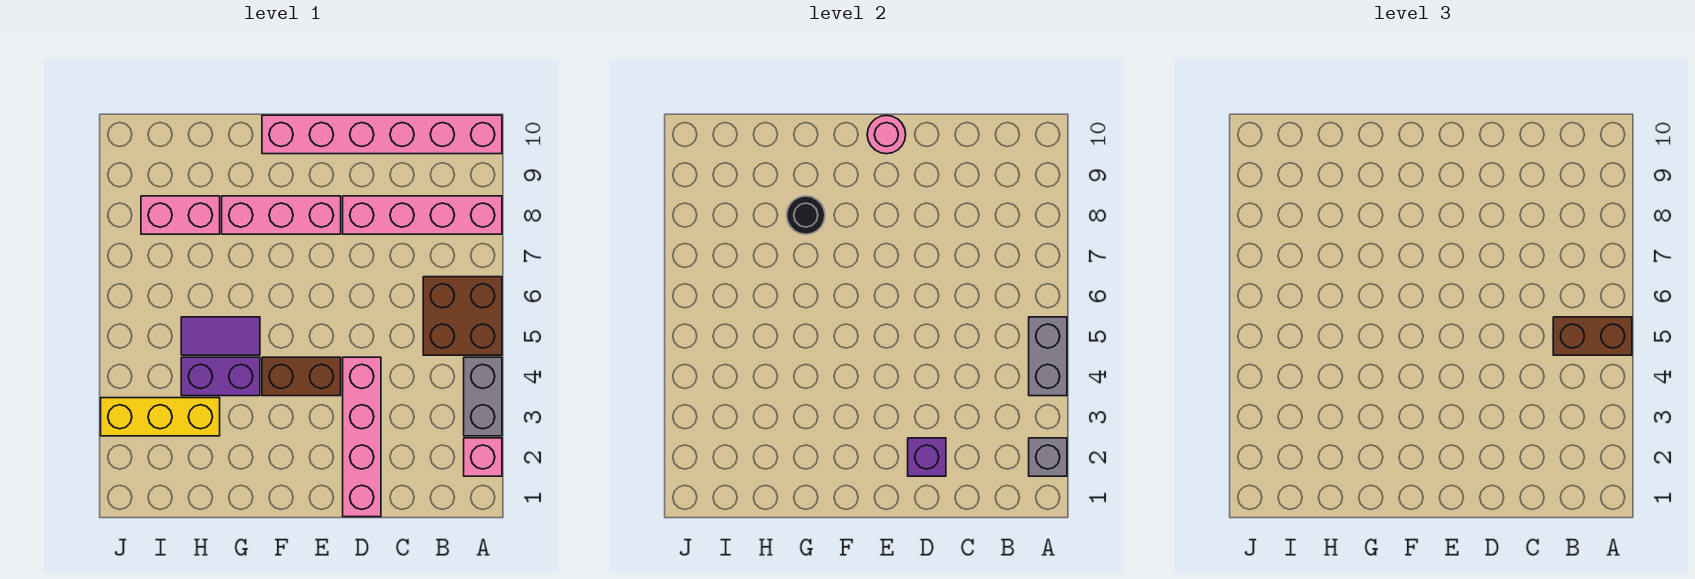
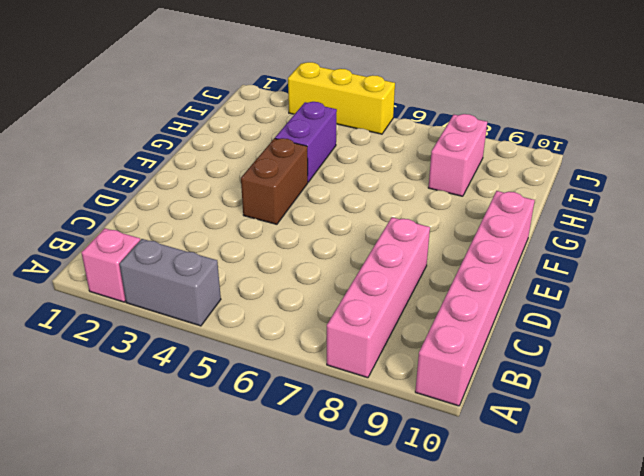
yellow brick J3:J5 level 1 -> yellow brick H3:J3 level 1
none -> brown brick A5:B6 level 1
none -> pink brick D1:D4 level 1
none -> pink brick E8:G8 level 1

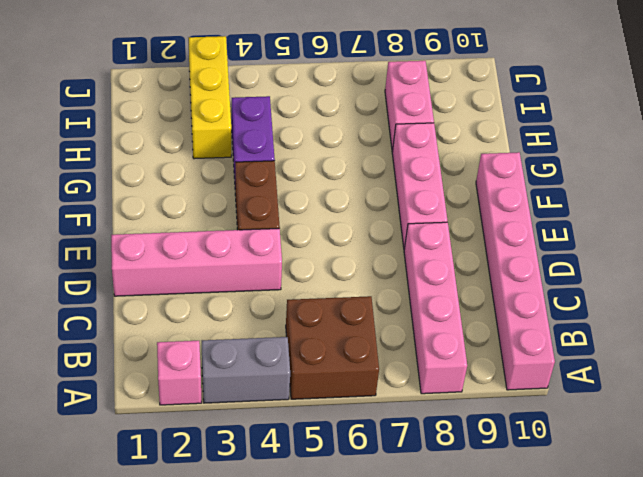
none -> purple tile G5:H5 level 1
none -> grey brick A2 level 2
none -> grey brick A4:A5 level 2

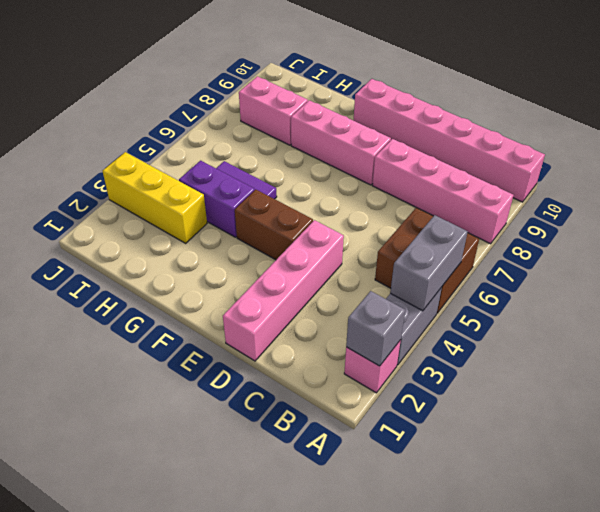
none -> purple brick D2 level 2
none -> pink round brick E10 level 2
none -> black round brick G8 level 2

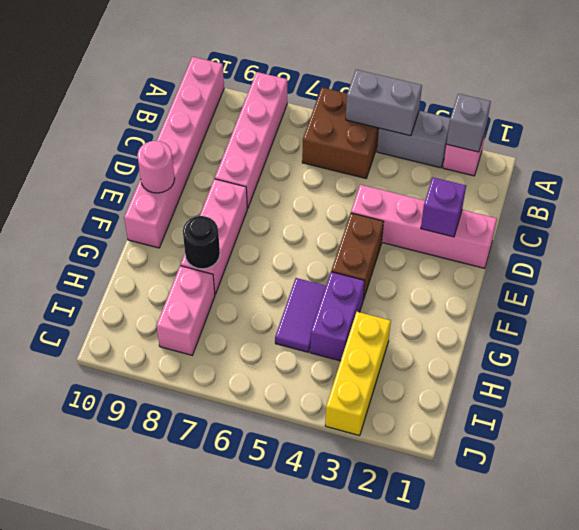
none -> brown brick A5:B5 level 3

